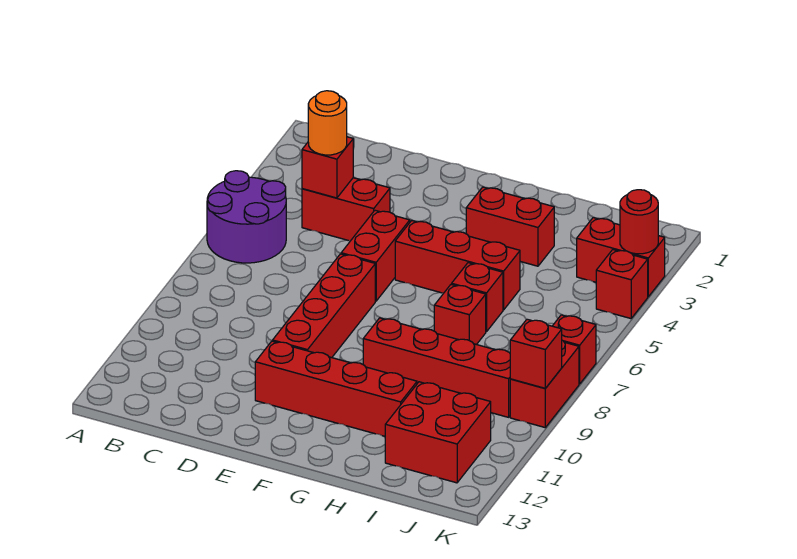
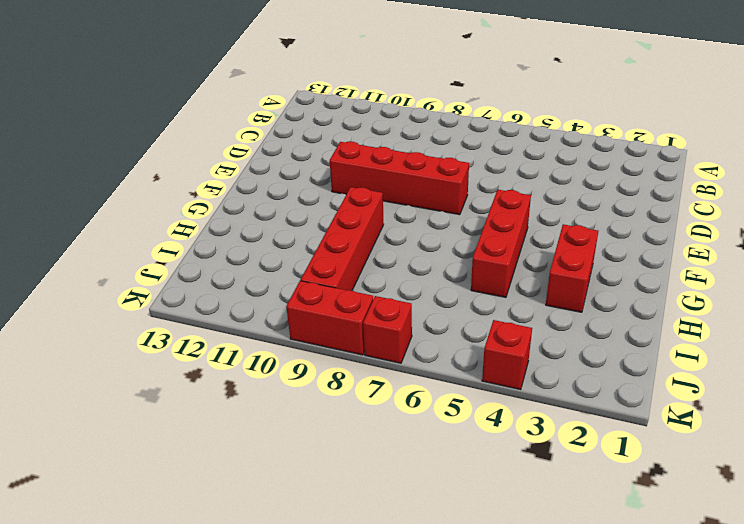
none -> purple round brick A5:B6 level 1
none -> red brick C4:D4 level 1
none -> red brick E5:E6 level 1

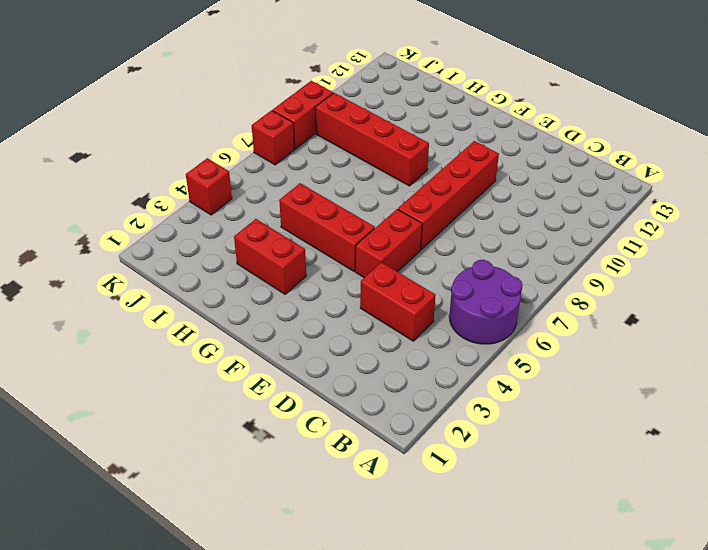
none -> red brick E11:H11 level 1
none -> red brick H6 level 1
none -> red brick H7 level 1

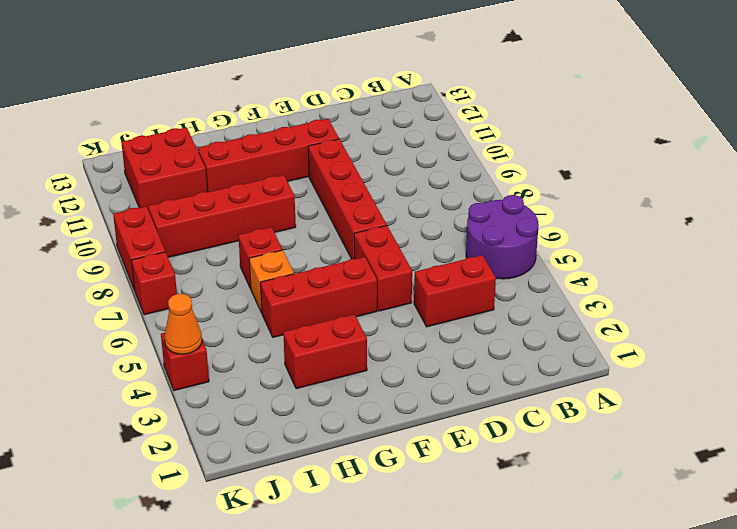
orange brick H6 level 1 -> red brick H6 level 1
orange cone K4 level 2 -> none
none -> red brick J3:K3 level 1
none -> red brick C4 level 2
none -> red round brick K3 level 2

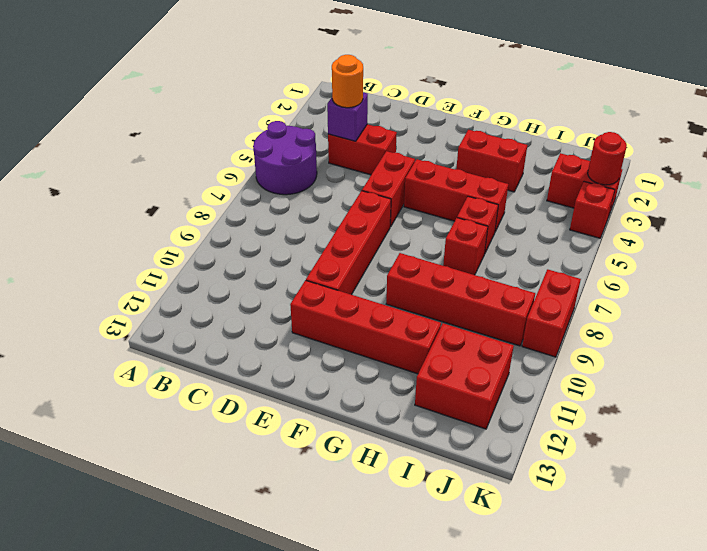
purple brick C4 level 2 -> red brick C4 level 2
none -> red brick K7 level 1
none -> red brick K9 level 2

